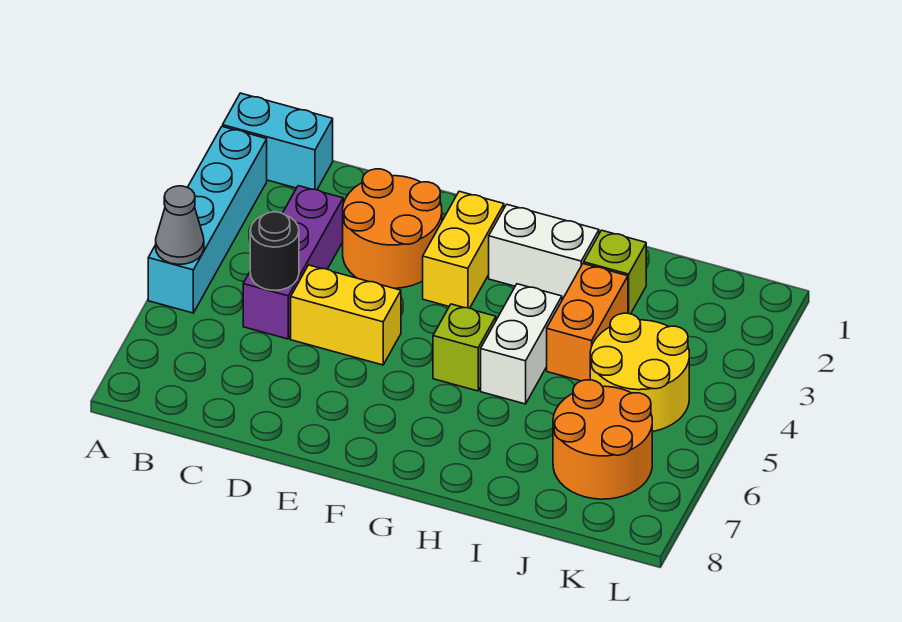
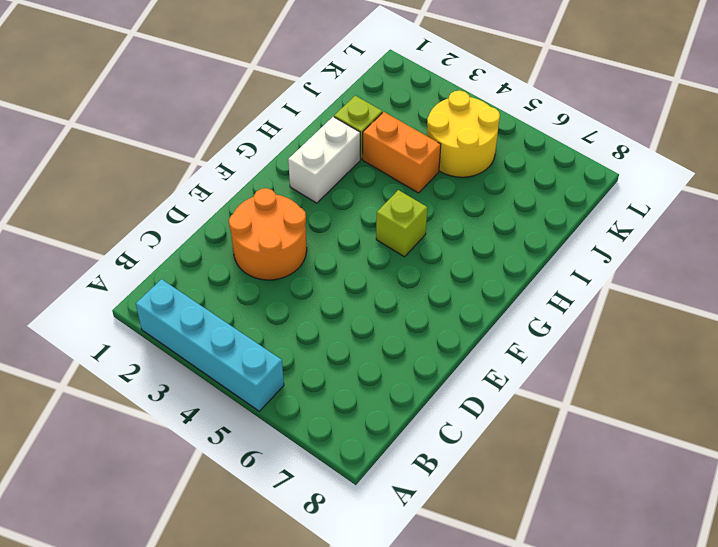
none -> cyan brick A1:B1 level 1
none -> purple brick C3:C5 level 1
none -> yellow brick D5:E5 level 1

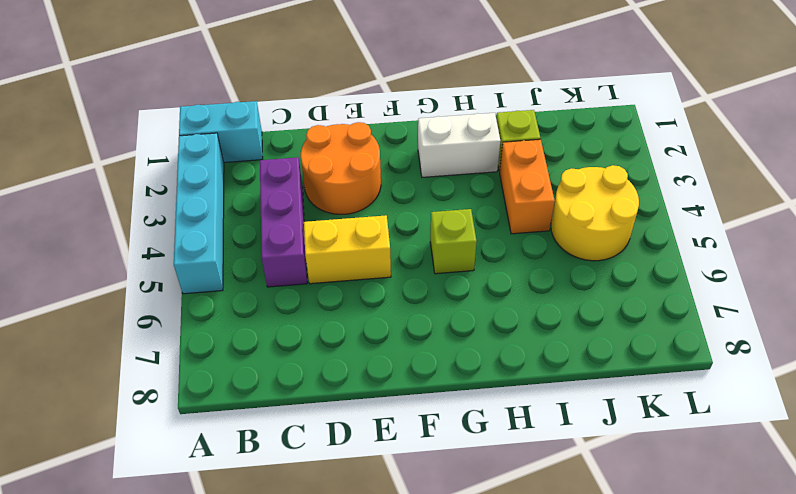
none -> yellow brick F2:F3 level 1
none -> white brick H4:H5 level 1
none -> orange round brick J6:K7 level 1

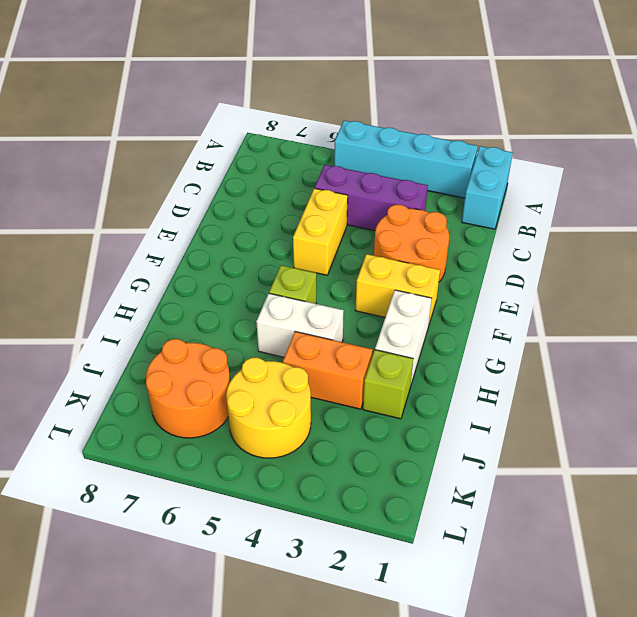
none -> grey cone A5 level 2
none -> black round brick C5 level 2

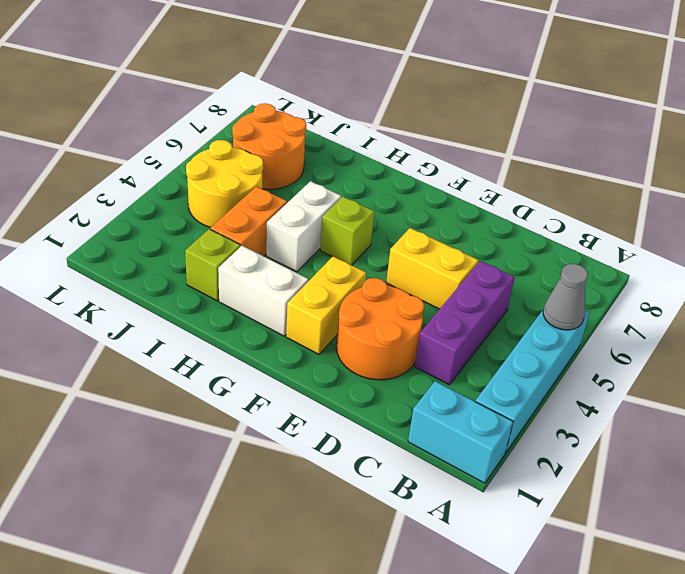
none -> black round brick C5 level 2

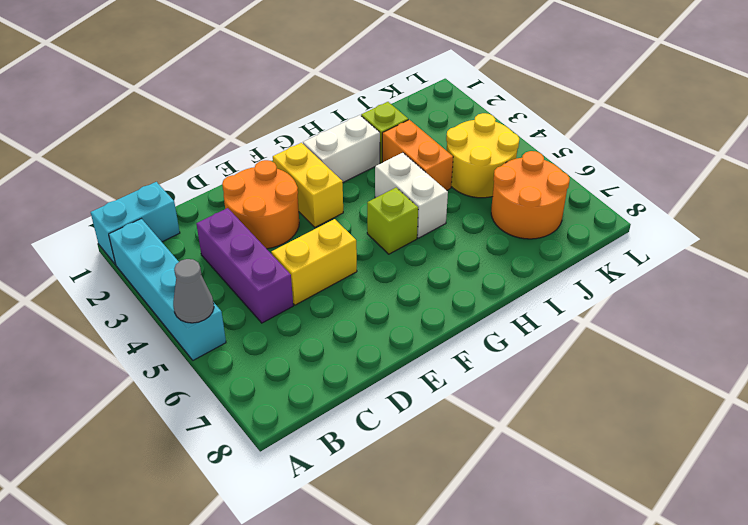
none -> black round brick C5 level 2

